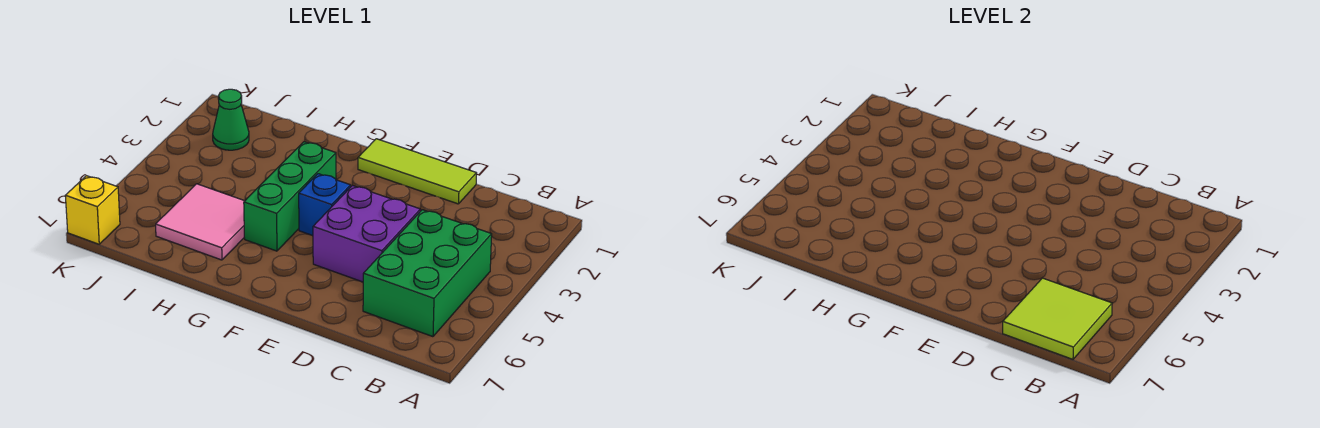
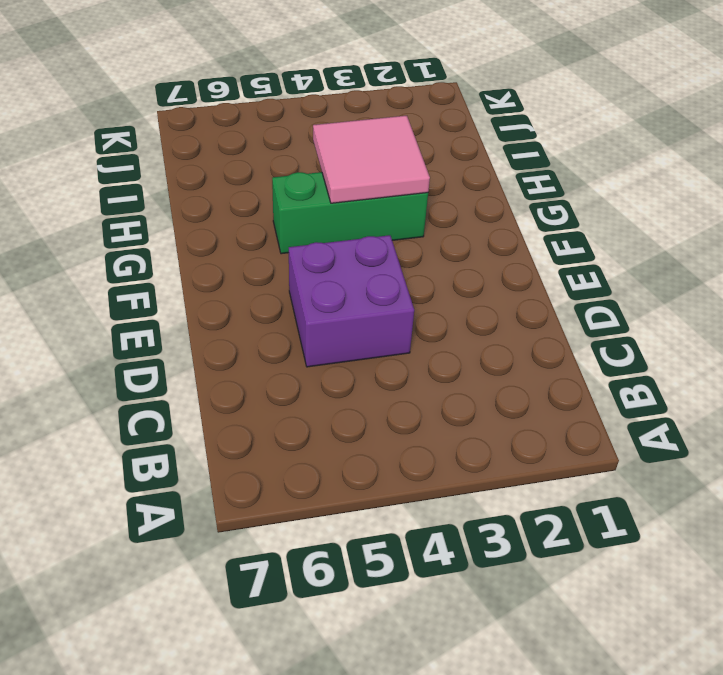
pink tile G3:H4 level 2 -> pink tile H5:I6 level 1
none -> green brick B4:C6 level 1
none -> lime tile D1:F1 level 1

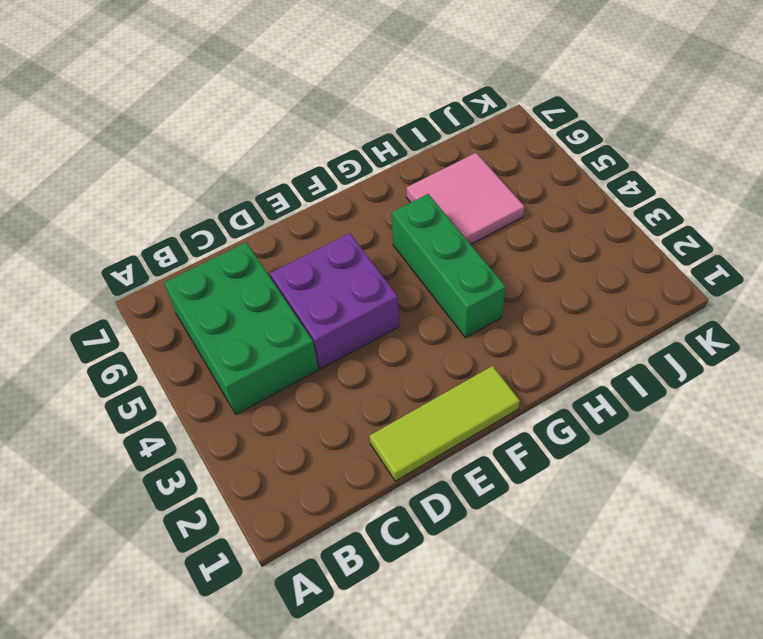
none -> blue brick F4 level 1
none -> green cone J2 level 1

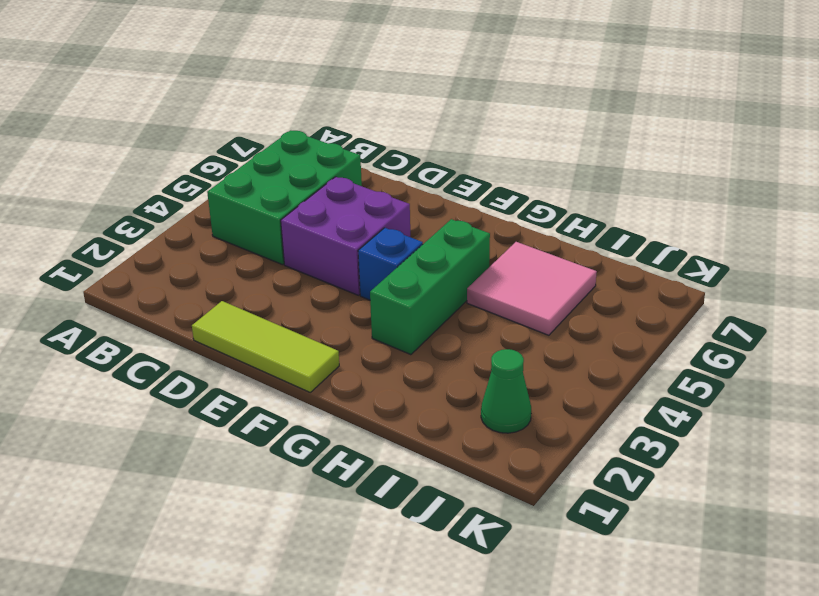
none -> yellow brick K7 level 1
none -> lime tile B6:C7 level 2

